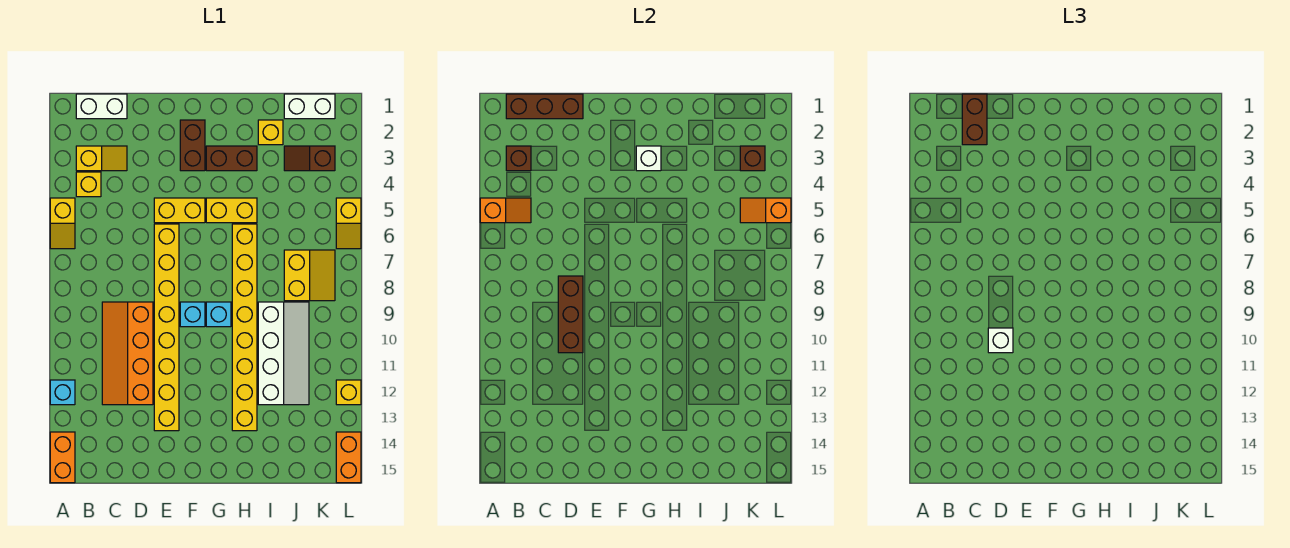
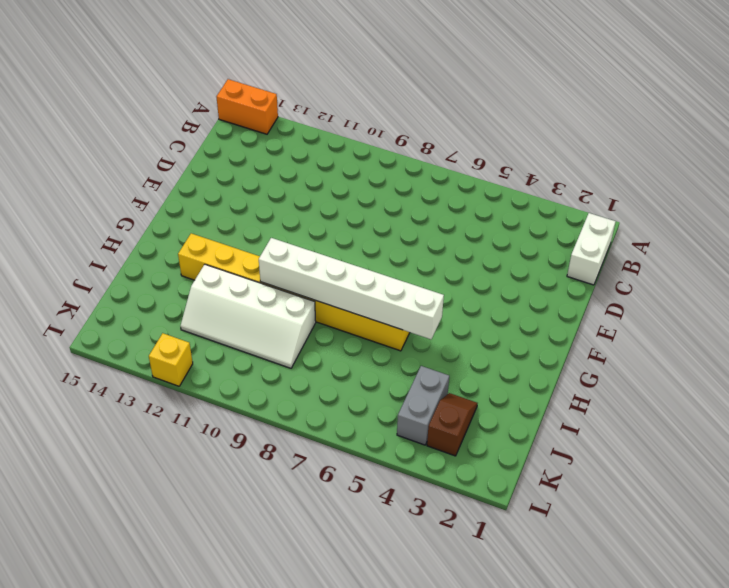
white brick H5:H10 level 2 -> none
grey brick J4:K4 level 1 -> none
none -> yellow slope A5:A6 level 1 top 5
none -> cyan brick A12 level 1
none -> yellow slope B3:C3 level 1 top B
none -> yellow brick B4 level 1

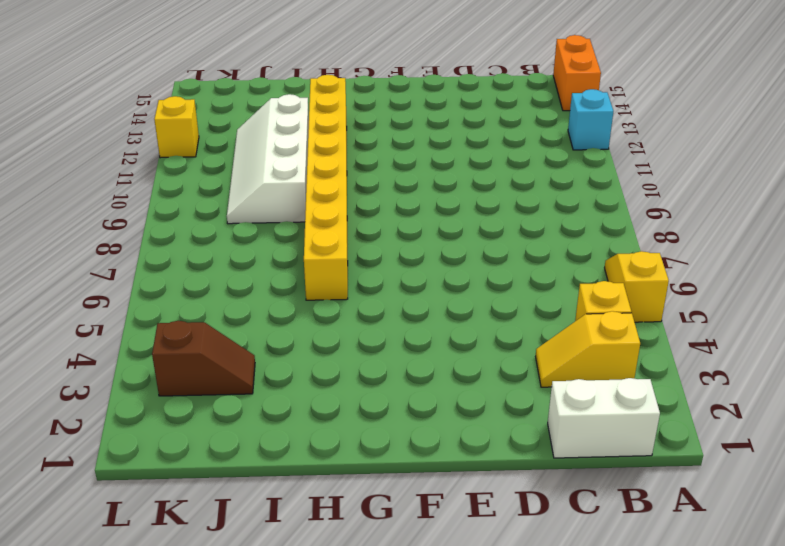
none -> orange slope C9:D12 level 1 top D
none -> yellow brick E5:F5 level 1
none -> yellow brick E6:E13 level 1
none -> brown brick F2:F3 level 1

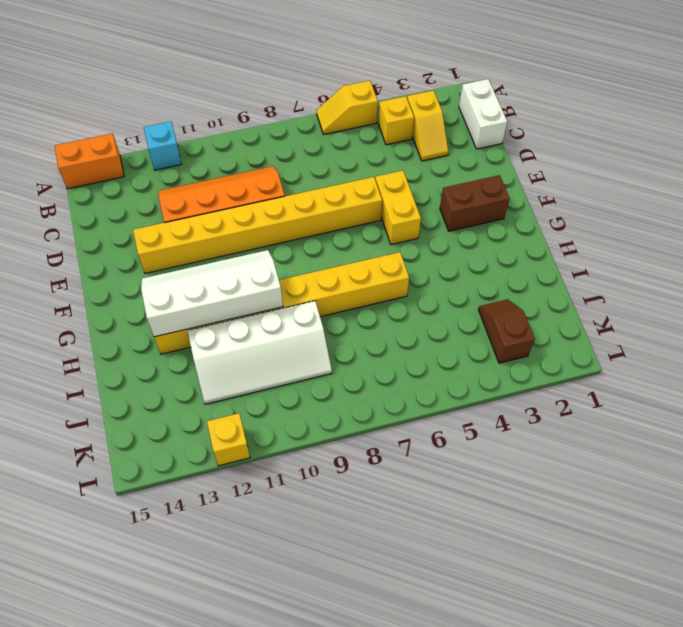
white slope G10:H13 level 2 top H -> none
none -> cyan brick F9 level 1
none -> brown brick G3:H3 level 1
none -> yellow brick G5:H5 level 1
none -> cyan brick G9 level 1

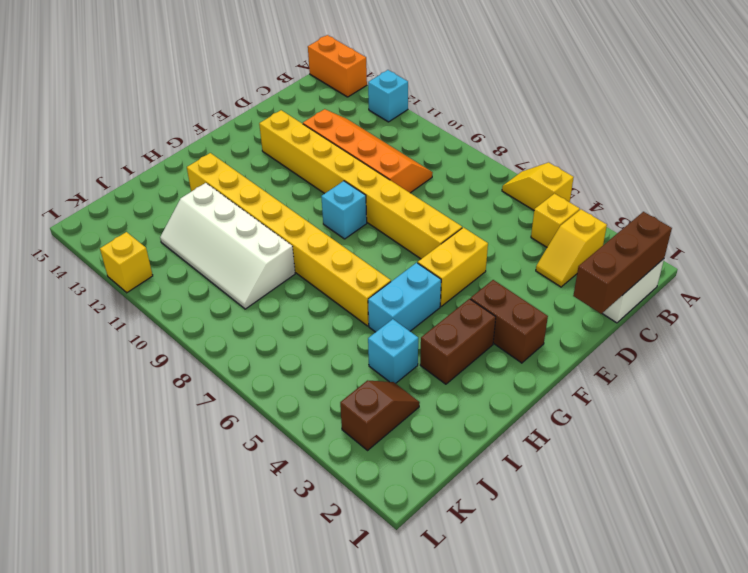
cyan brick G5:H5 level 1 -> yellow brick G5:H5 level 1
cyan brick I4 level 1 -> cyan brick G9 level 1
none -> yellow brick I2 level 1
none -> white brick J1:K1 level 1
none -> yellow slope J7:K8 level 1 top J
none -> yellow slope L5:L6 level 1 top 5

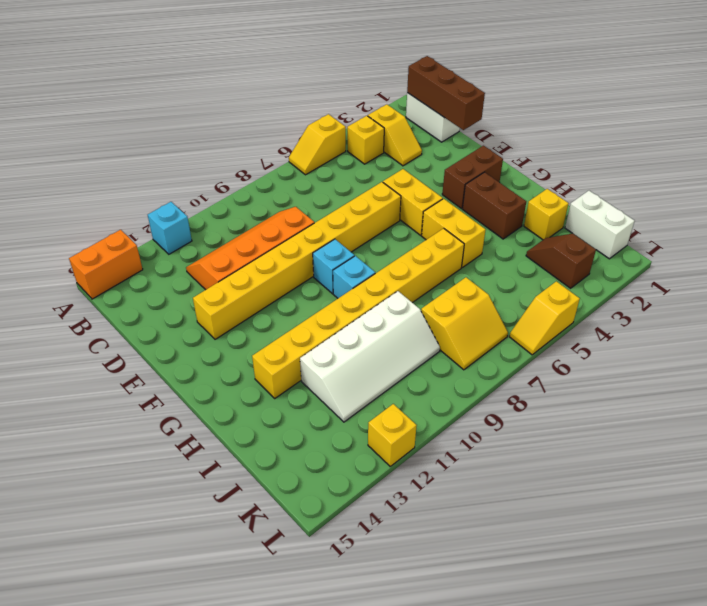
none -> orange brick L14:L15 level 1
none -> orange slope A5:B5 level 2 top A
none -> brown brick B3 level 2
none -> brown brick D8:D10 level 2

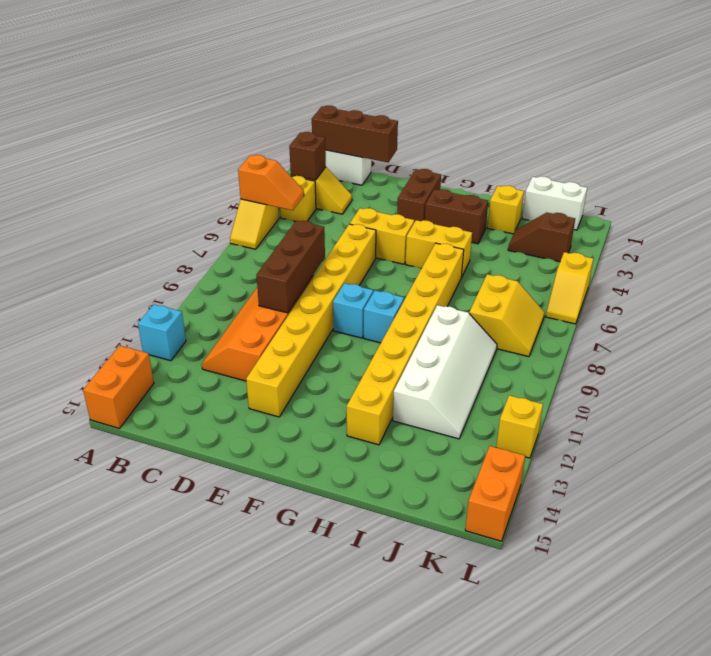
none -> white brick G3 level 2
none -> brown brick K3 level 2
none -> orange slope K5:L5 level 2 top L
none -> brown brick C1:C2 level 3

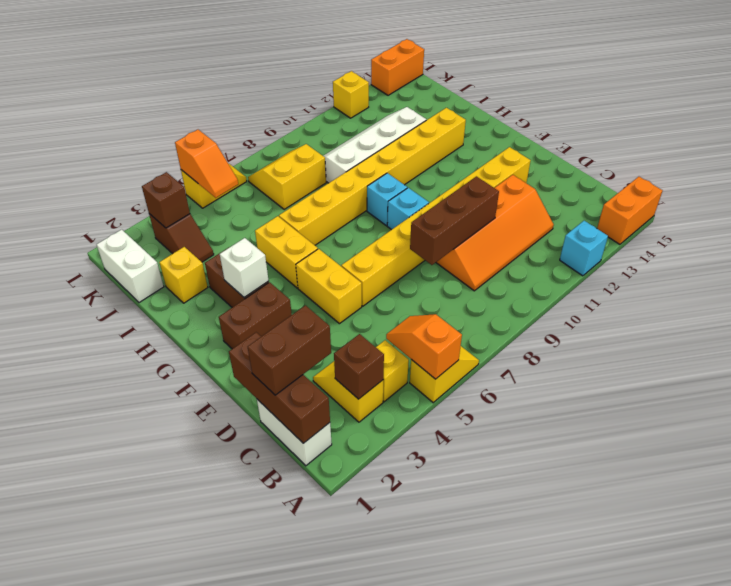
none -> white brick D10 level 3

